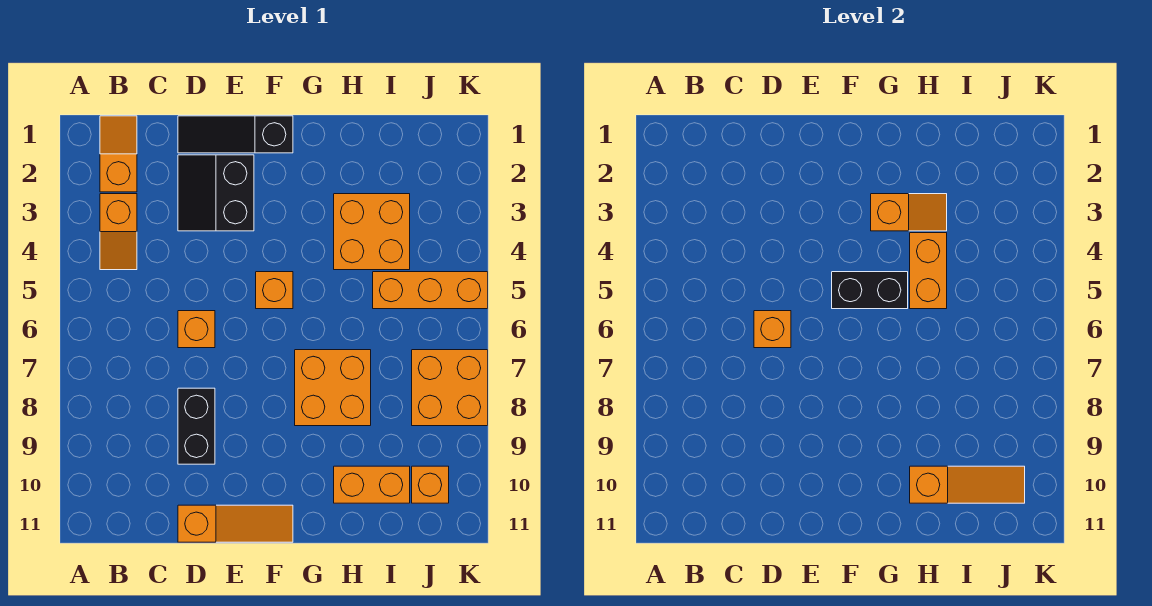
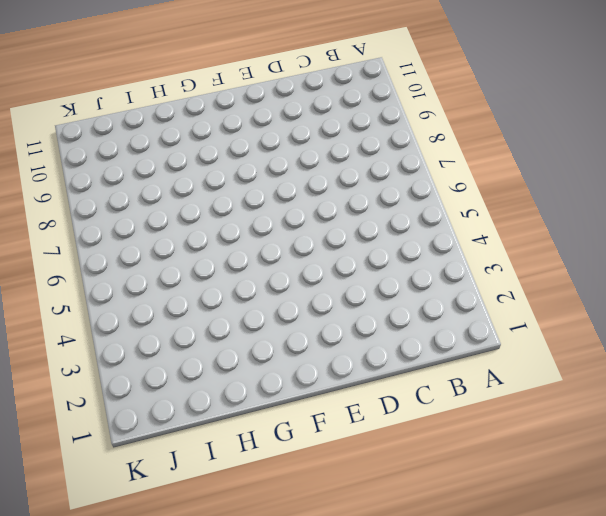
none -> orange slope B1:B2 level 1 top 2
none -> orange slope B3:B4 level 1 top 3
none -> black slope D1:F1 level 1 top F

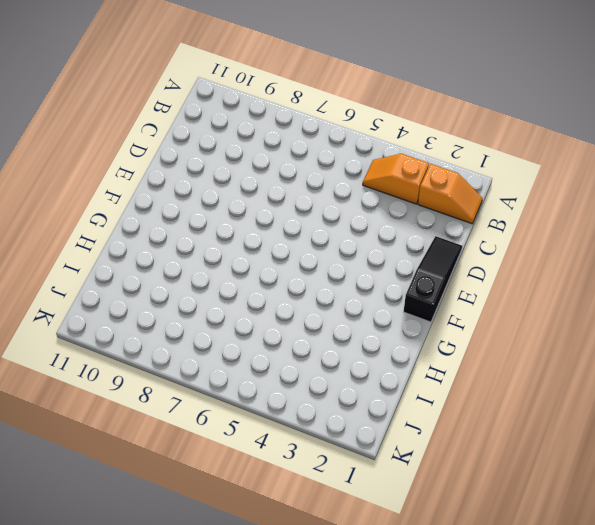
none -> black slope D2:E3 level 1 top E
none -> orange brick D6 level 1
none -> black brick D8:D9 level 1

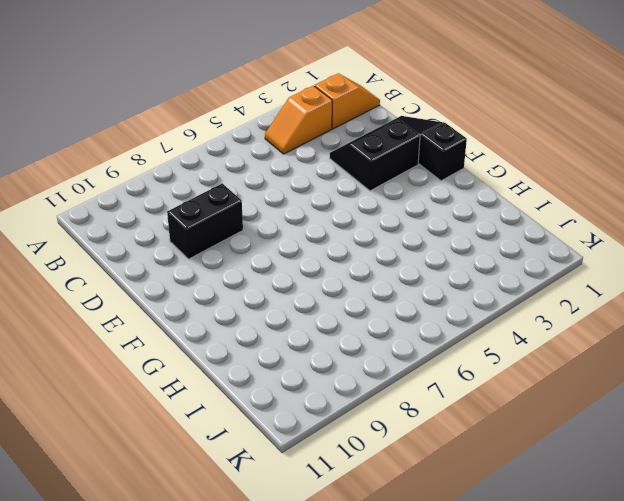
none -> orange brick D6 level 1
none -> orange slope D11:F11 level 1 top D
none -> orange brick F5 level 1

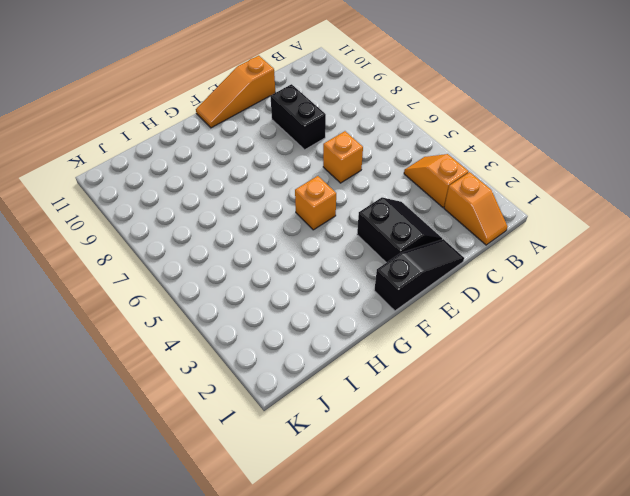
none -> orange brick G7:H8 level 1
none -> orange brick H3:I4 level 1
none -> orange brick H10:I10 level 1

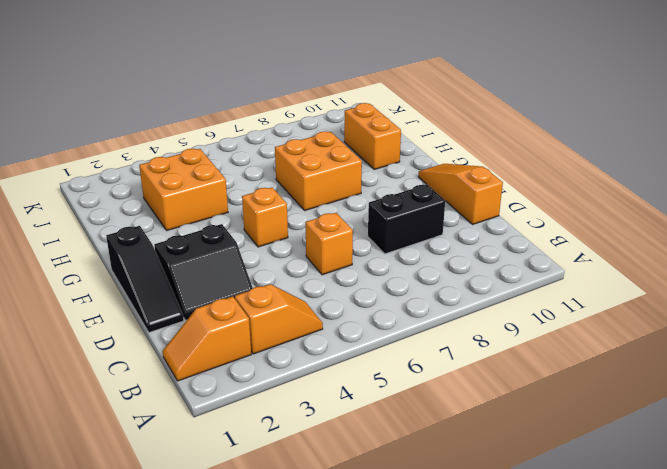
none -> orange brick I5:K5 level 1
none -> orange brick J7:K8 level 1
none -> orange brick J10 level 1

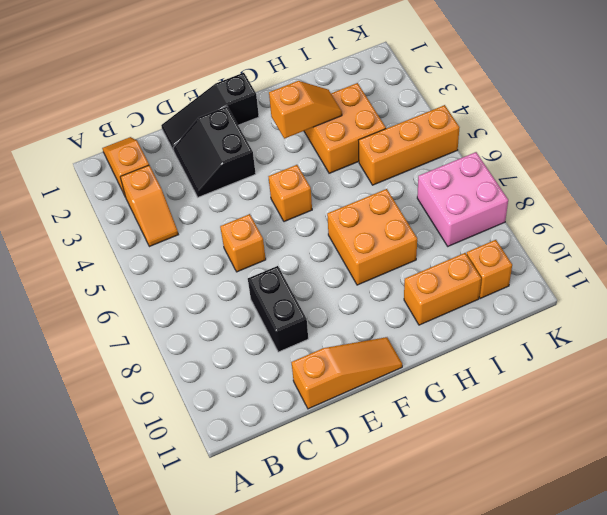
pink brick J7:K8 level 1 -> orange brick J7:K8 level 1
none -> orange brick D6 level 2
none -> black brick F5:G5 level 2
none -> orange brick H4:H5 level 2

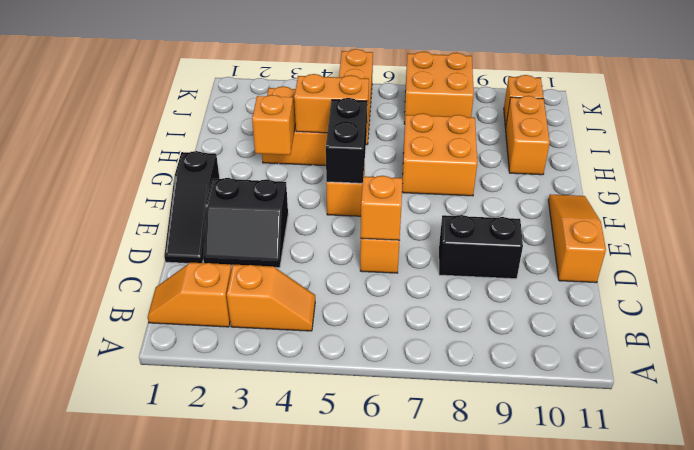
none -> orange slope H10:J10 level 2 top H

